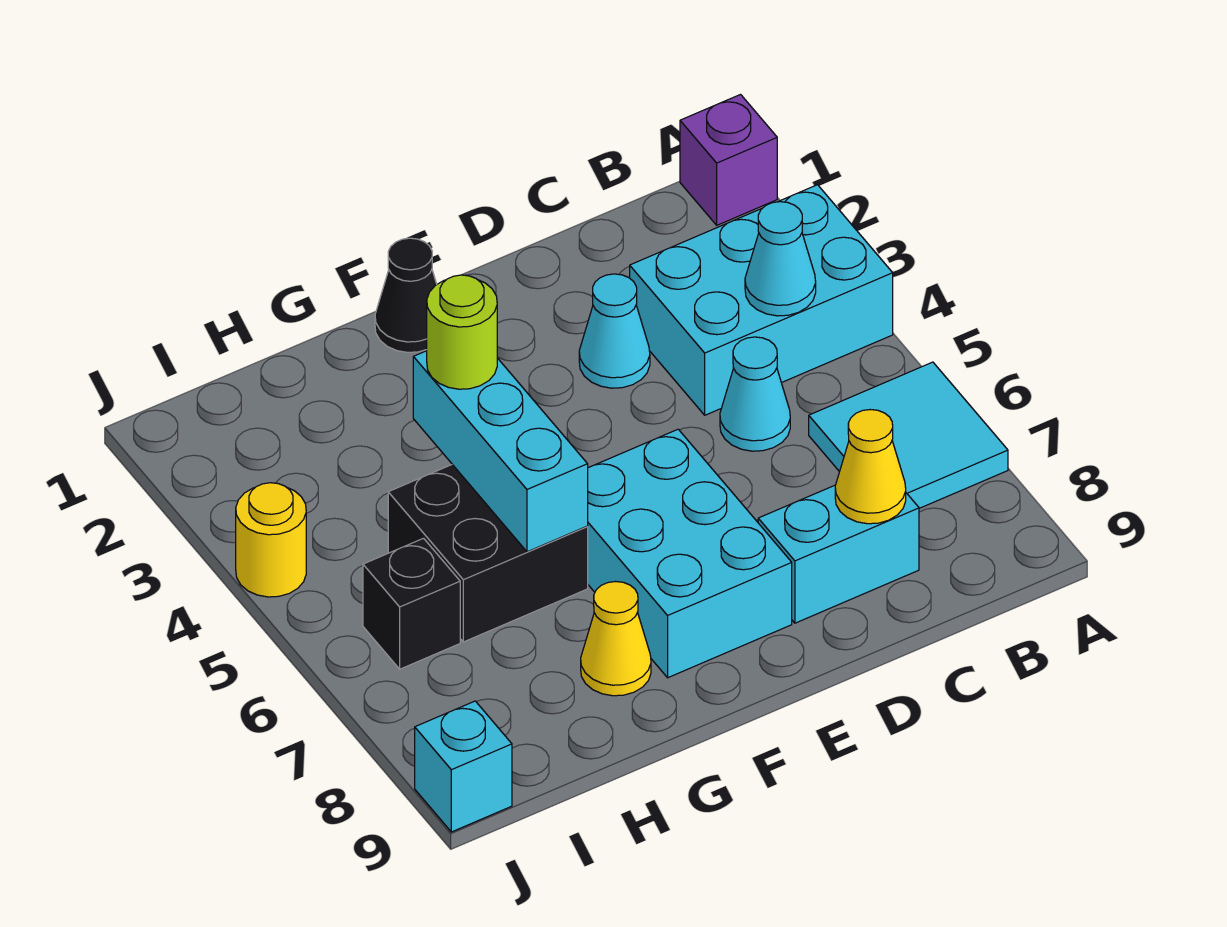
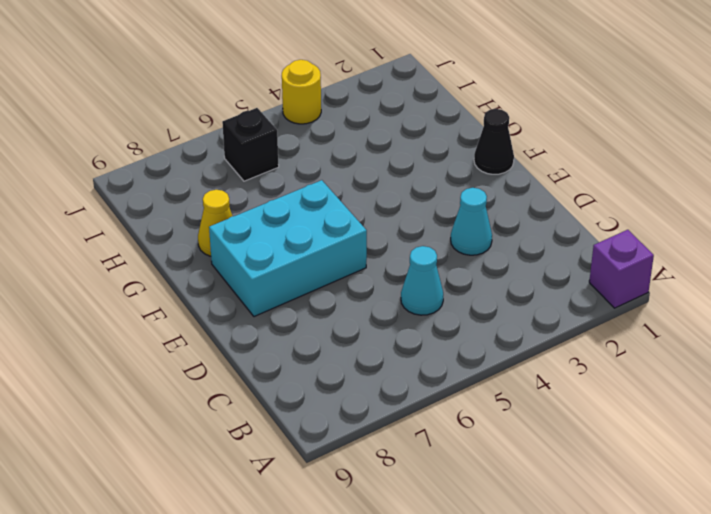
none -> cyan brick A3:C4 level 1
none -> cyan tile A6:B7 level 1
none -> cyan brick C8:D8 level 1

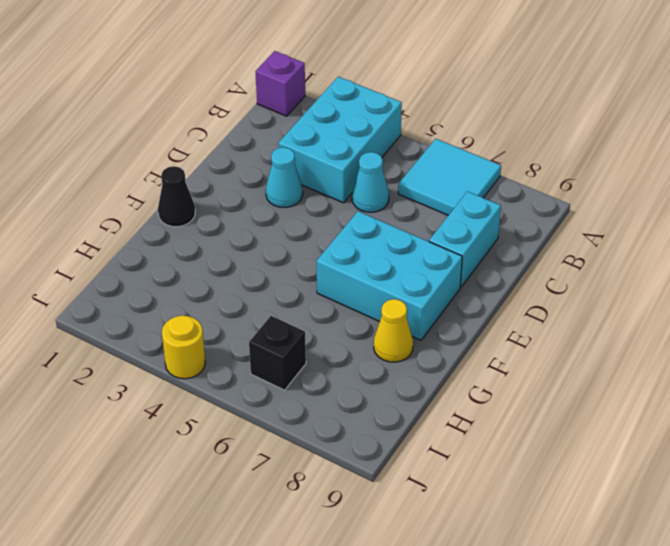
none -> black brick G5:H6 level 1
none -> cyan brick J9 level 1
none -> cyan cone B4 level 2

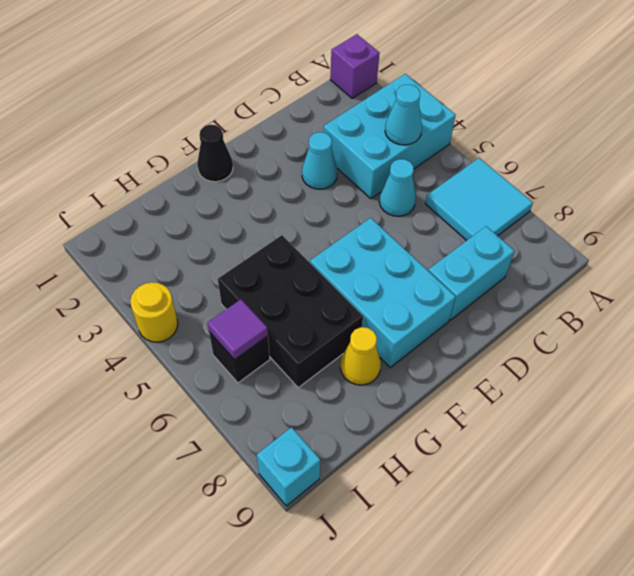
black brick G5:H7 level 1 -> black brick G5:H6 level 1
purple tile I6 level 2 -> none
none -> yellow cone C8 level 2
none -> cyan brick G4:G6 level 2
none -> lime round brick G4 level 3

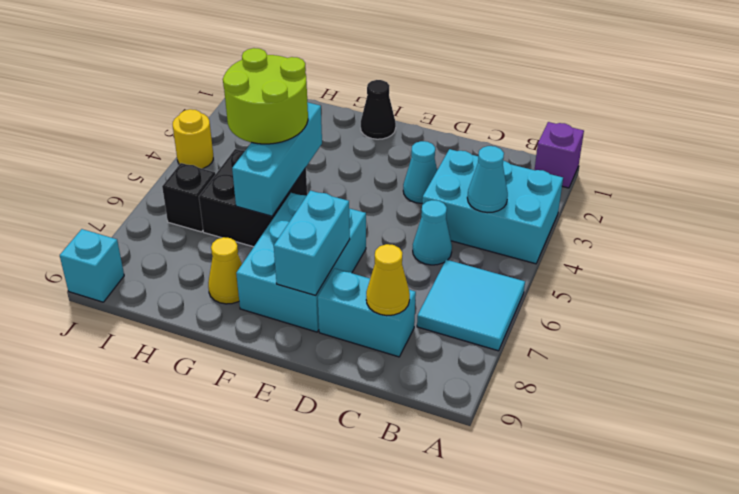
cyan brick E7:E8 level 2 -> none
lime round brick G4:H5 level 3 -> lime round brick G4 level 3

